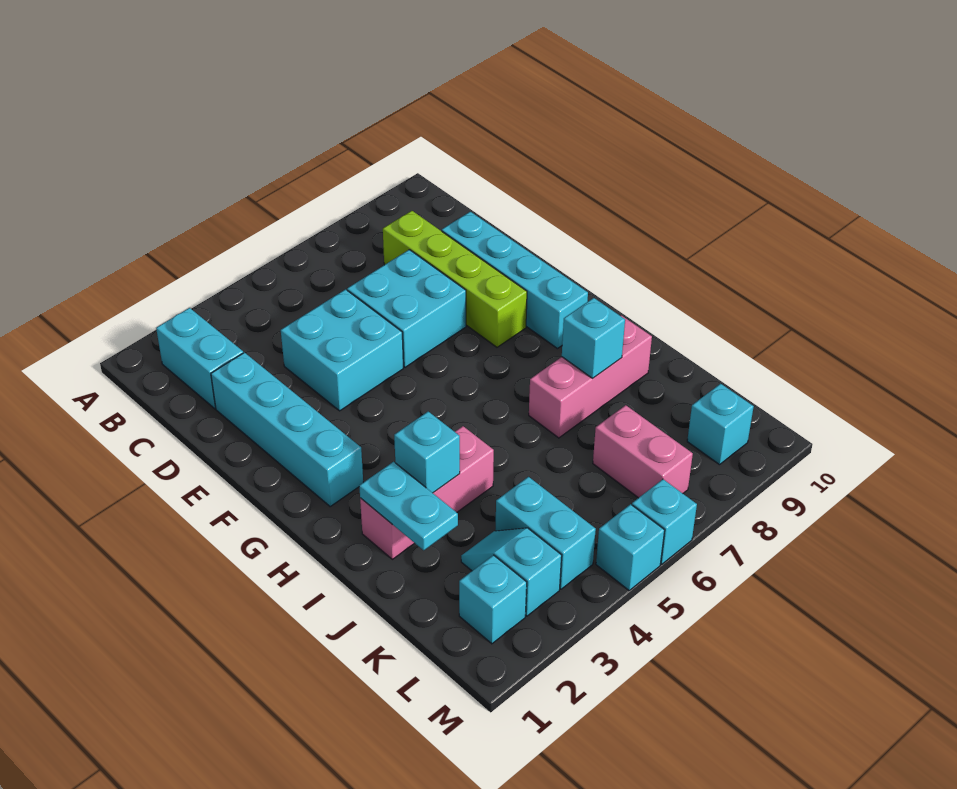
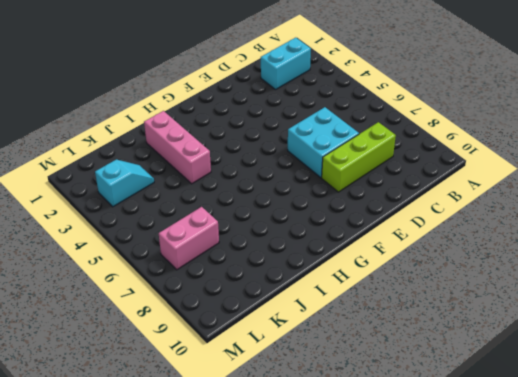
lime brick C8:E8 level 1 -> lime brick C8:F8 level 1
none -> cyan brick D2:G2 level 1
none -> cyan brick D4:E5 level 1
none -> cyan brick D9:G9 level 1

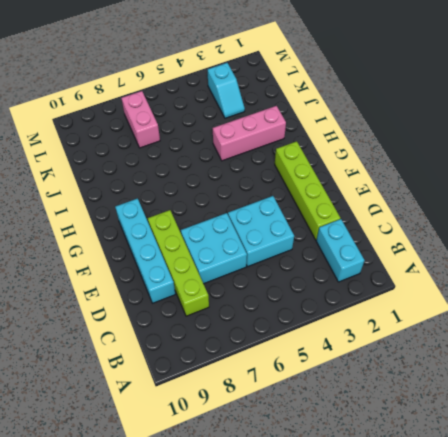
lime brick D2:G2 level 1 -> cyan brick D2:G2 level 1
none -> pink brick I7:I9 level 1
none -> cyan brick K4:L4 level 1
none -> cyan brick L2 level 1

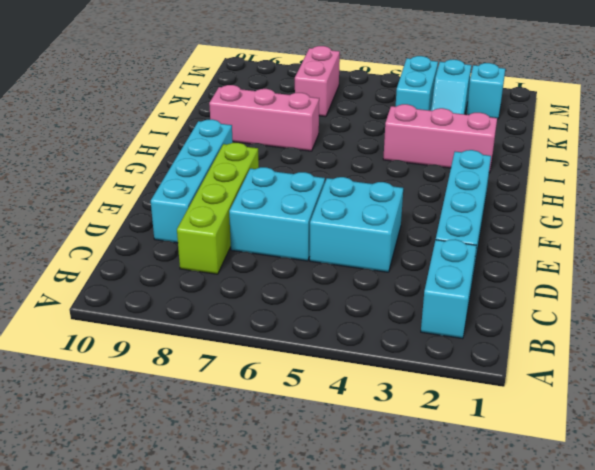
none -> cyan brick L9 level 1
none -> cyan brick M5 level 1
none -> cyan brick M6 level 1

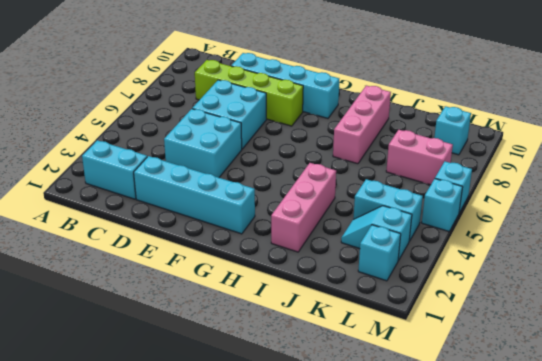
none -> cyan plate I2:J2 level 2
none -> cyan brick I3 level 2
none -> cyan brick I8 level 2

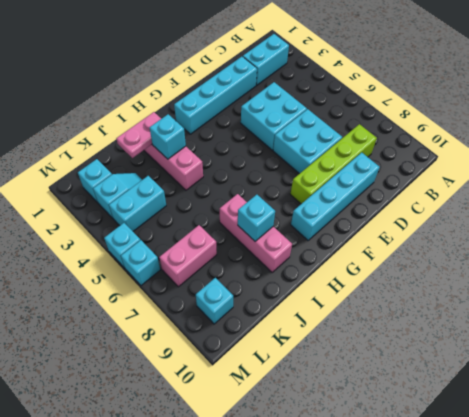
pink plate I2:J2 level 2 -> cyan plate I2:J2 level 2

